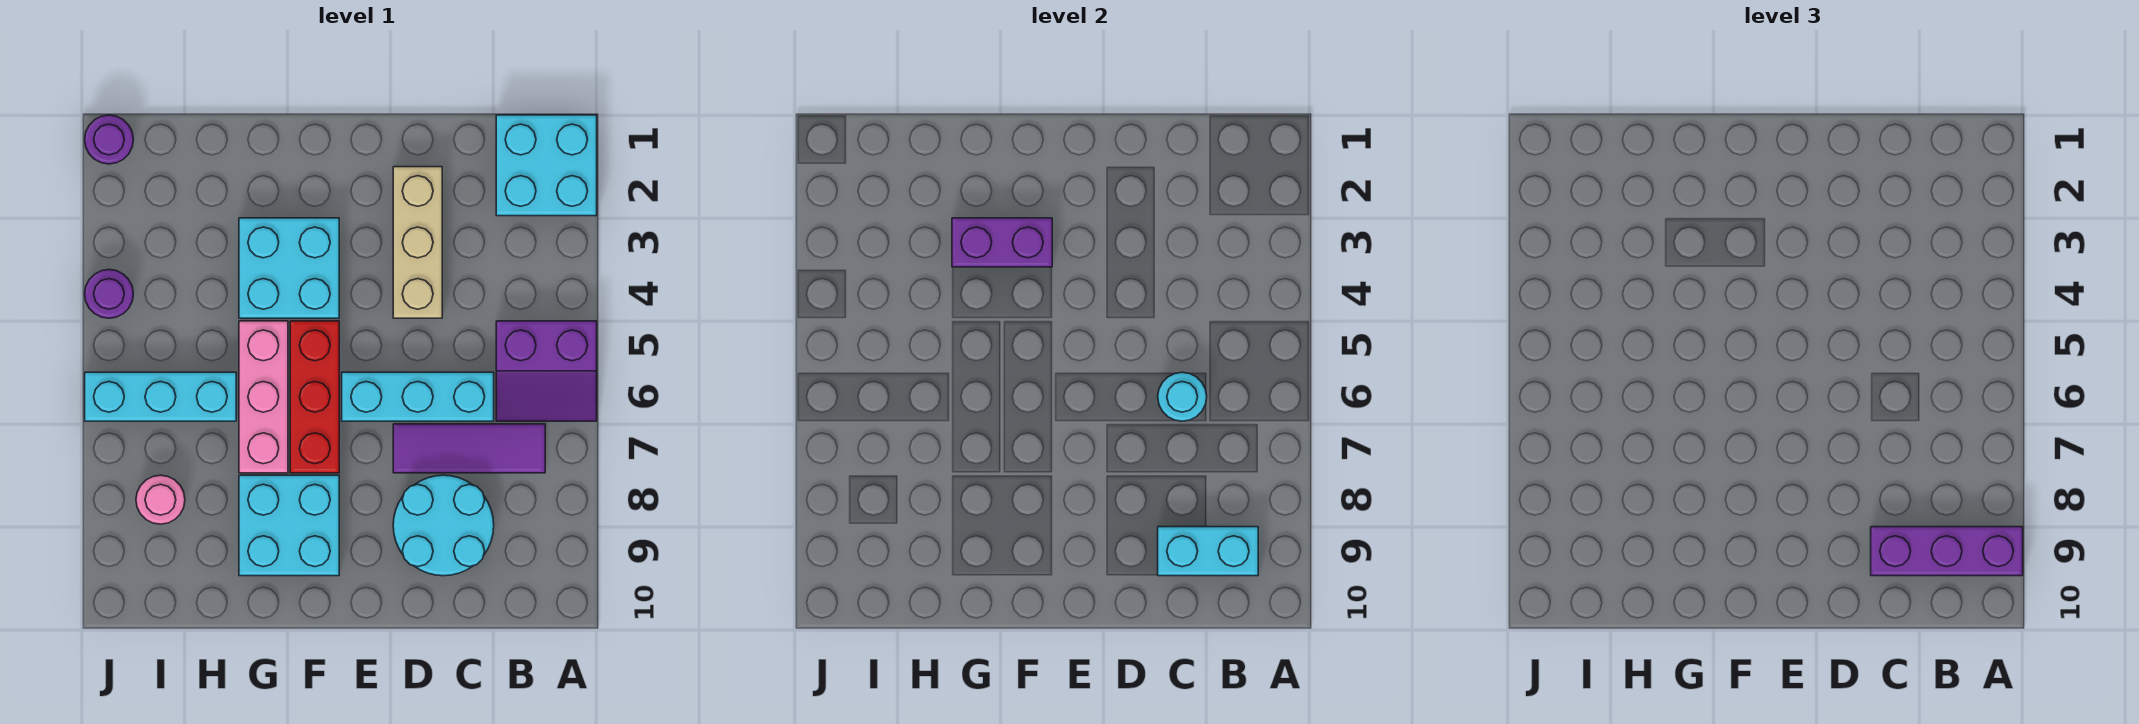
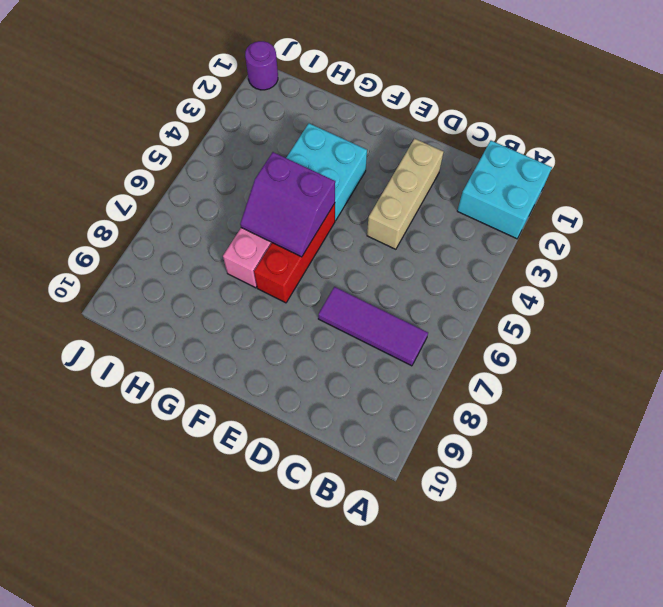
purple slope F5:G6 level 2 top 5 -> purple slope A5:B6 level 1 top 5
none -> cyan brick C6:E6 level 1
none -> cyan round brick C8:D9 level 1
none -> cyan brick F8:G9 level 1

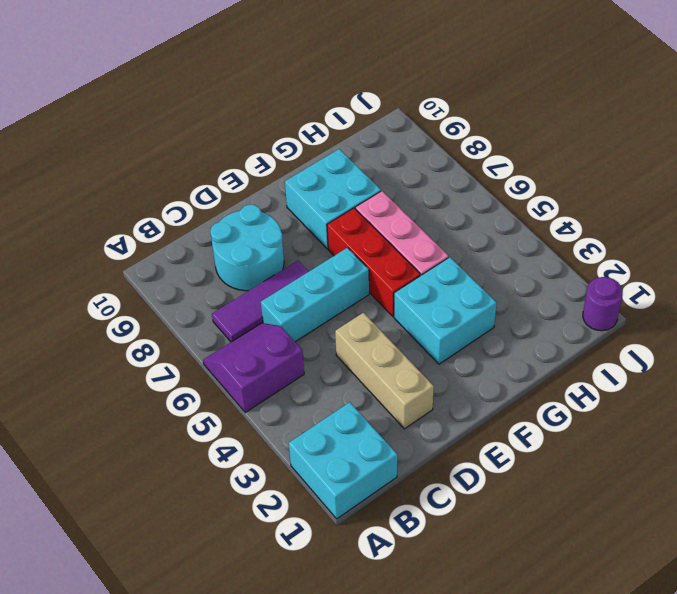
none -> cyan brick H6:J6 level 1
none -> pink round brick I8 level 1
none -> purple round brick J4 level 1

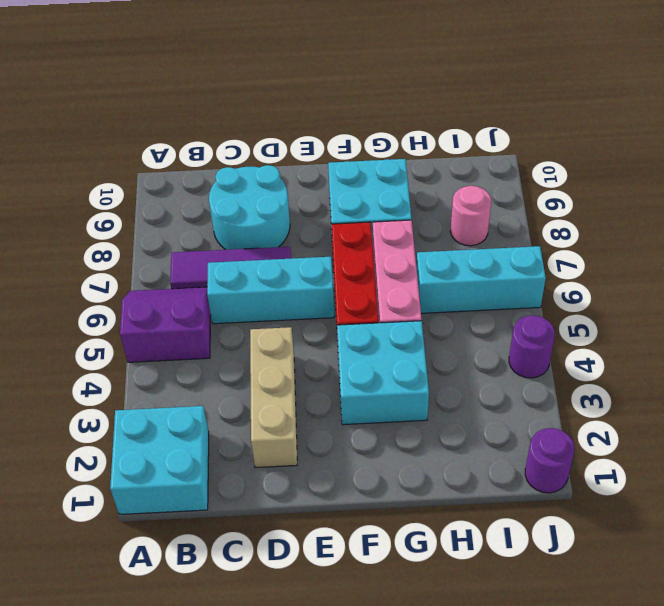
none -> cyan brick B9:C9 level 2
none -> cyan round brick C6 level 2
none -> purple brick F3:G3 level 2

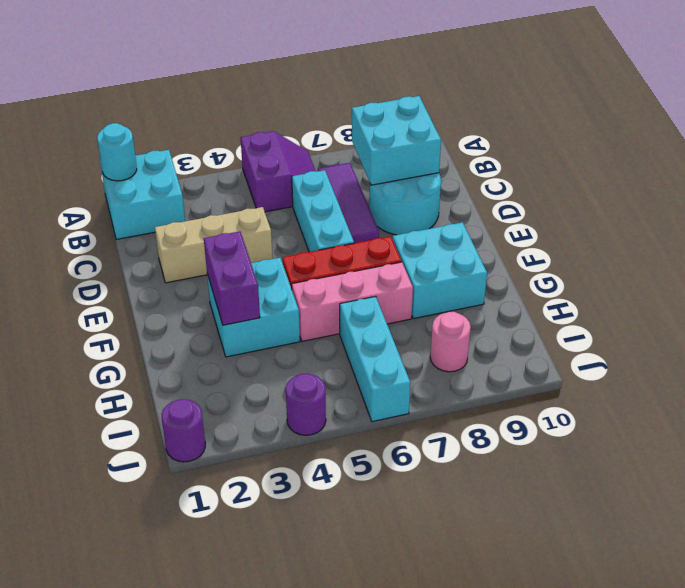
cyan round brick A1 level 2 -> cyan round brick C6 level 2
cyan brick B8:C9 level 2 -> cyan brick B9:C9 level 2
none -> purple brick A9:C9 level 3

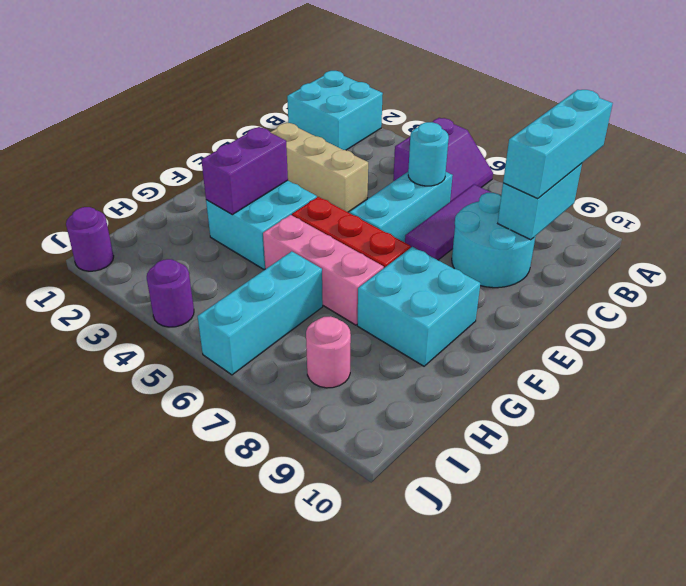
cyan brick A9:C9 level 3 -> purple brick A9:C9 level 3

